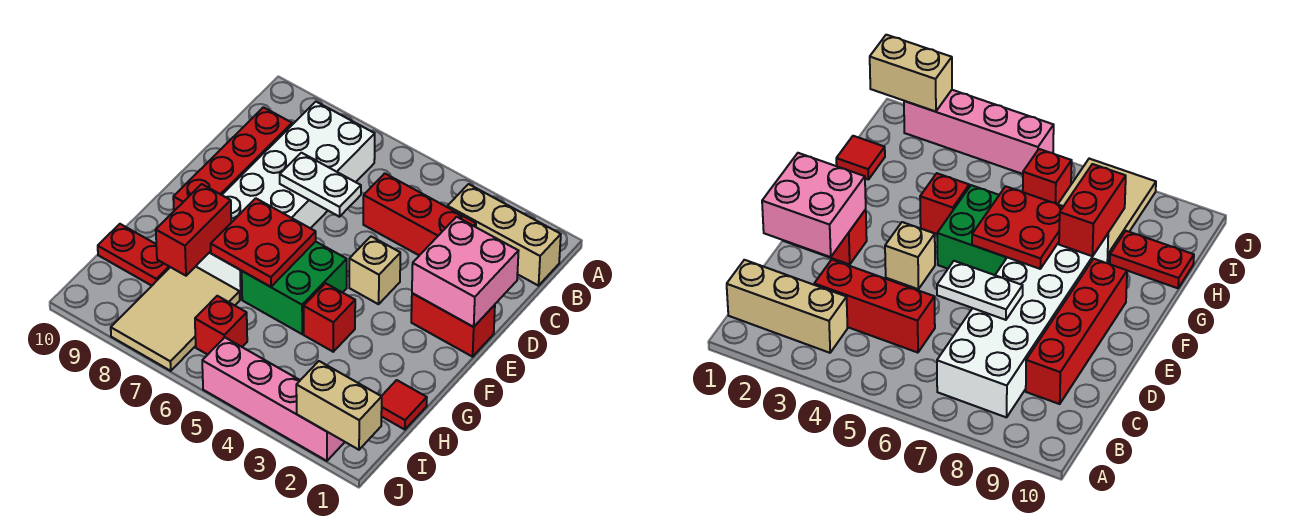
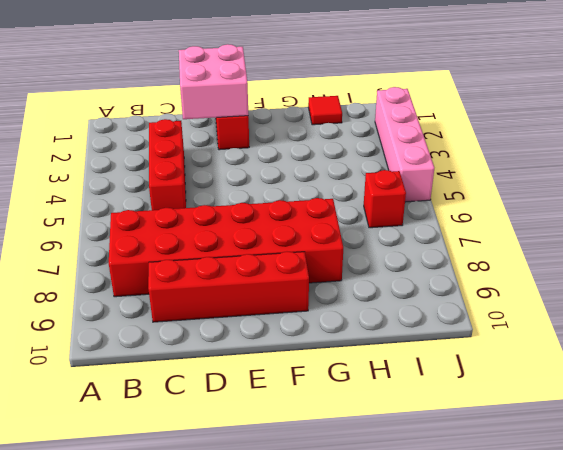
red brick B7:G8 level 1 -> white brick B7:G8 level 1
none -> tan brick B1:B3 level 1
none -> tan brick E4 level 1
none -> green brick F5:G6 level 1

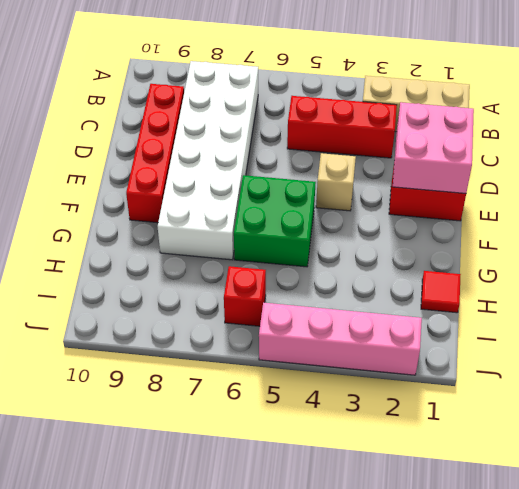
none -> red brick G4 level 1
none -> tan tile H7:J8 level 1
none -> red plate H9:H10 level 1

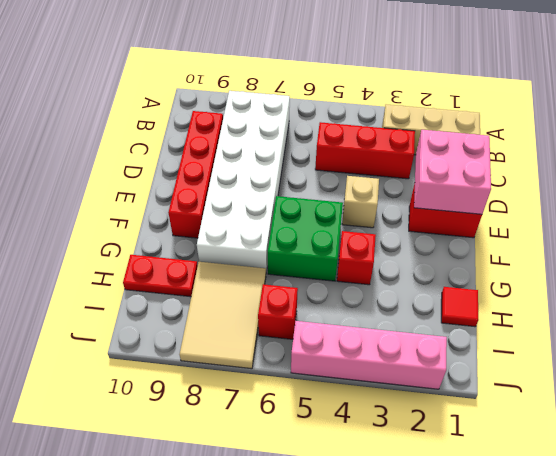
none -> white plate D6:D7 level 2
none -> red plate F6:G7 level 2
none -> red brick G8:H8 level 2

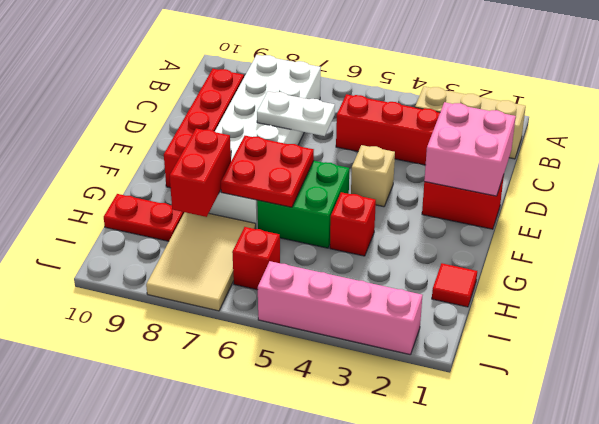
none -> tan brick J1:J2 level 2

